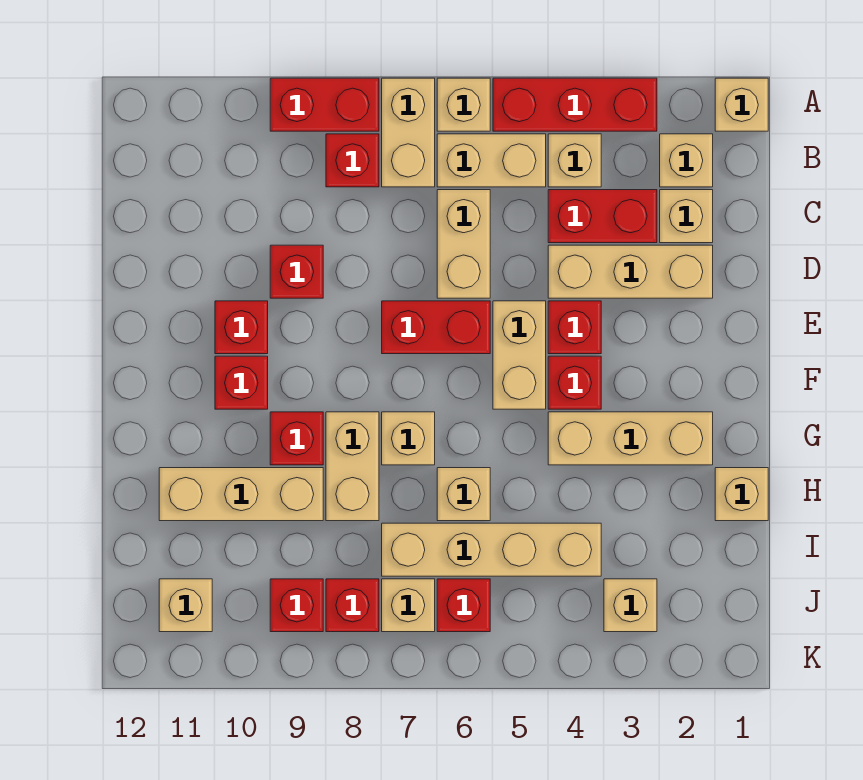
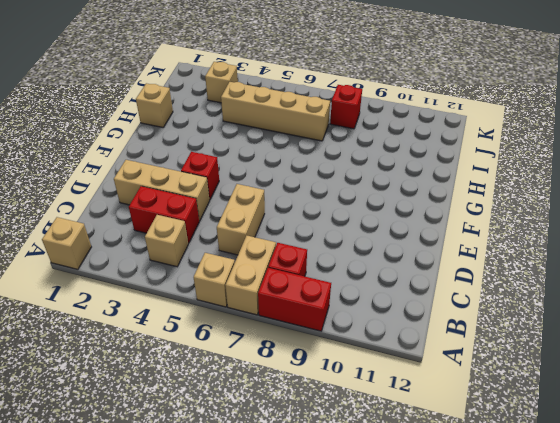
none -> red brick A3:A5 level 1
none -> tan brick B2 level 1
none -> tan brick B5:B6 level 1
none -> tan brick C2 level 1

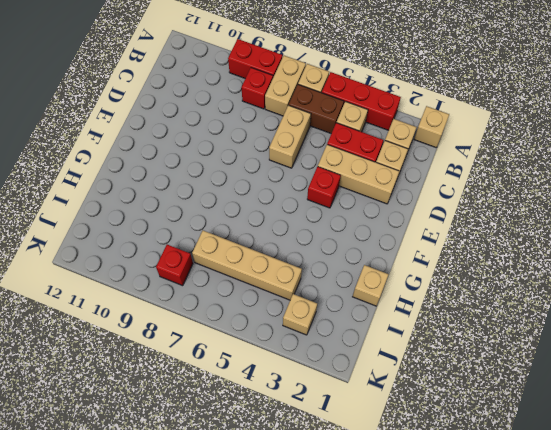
brown brick B5:B6 level 1 -> tan brick B5:B6 level 1
none -> red brick D9 level 1
none -> tan brick E5:F5 level 1
none -> red brick E6:E7 level 1
none -> red brick E10 level 1

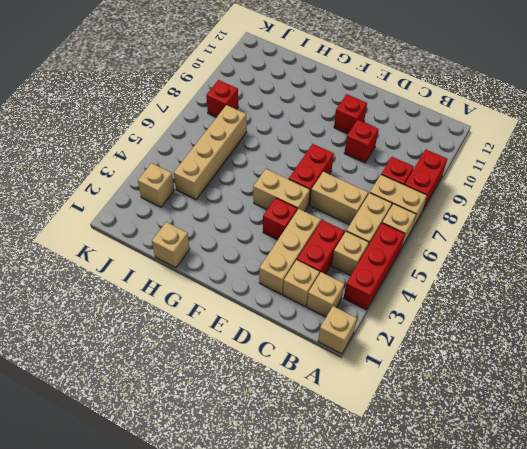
none -> red brick F4 level 1
none -> red brick F10 level 1
none -> tan brick G2:G4 level 1
none -> tan brick G7 level 1

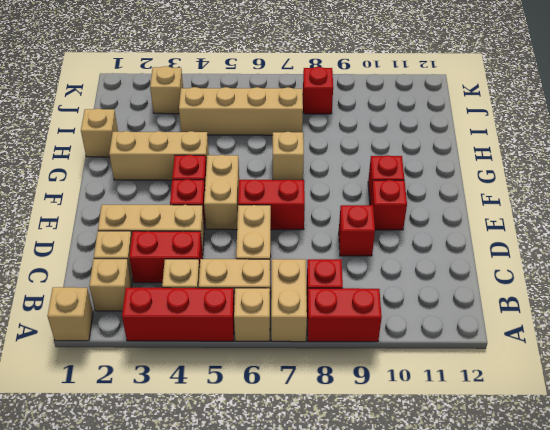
none -> tan brick G8:H8 level 1
none -> red brick G9 level 1
none -> tan brick H6 level 1
none -> tan brick H9:H11 level 1

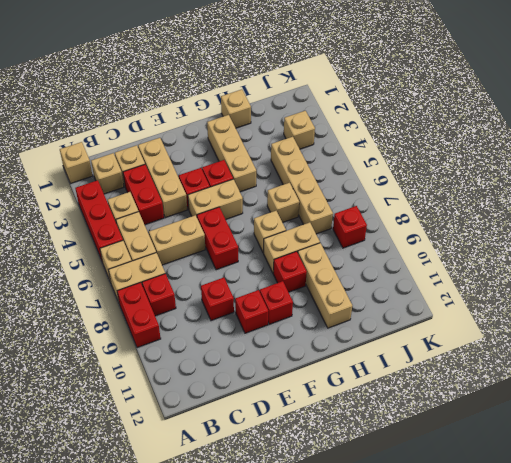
none -> red brick J6 level 1
none -> tan brick J7 level 1
none -> red brick J9 level 1
none -> tan brick J11 level 1

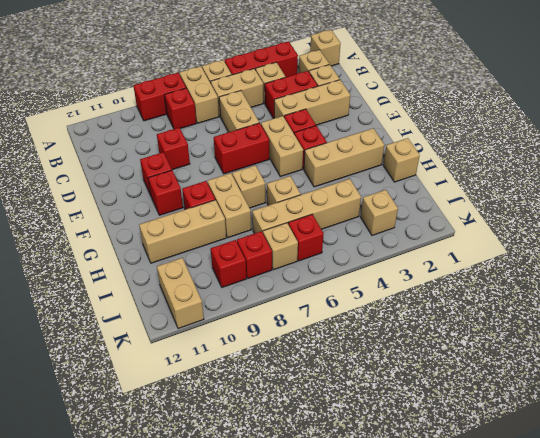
tan brick J11:K11 level 1 -> tan brick J11 level 1

